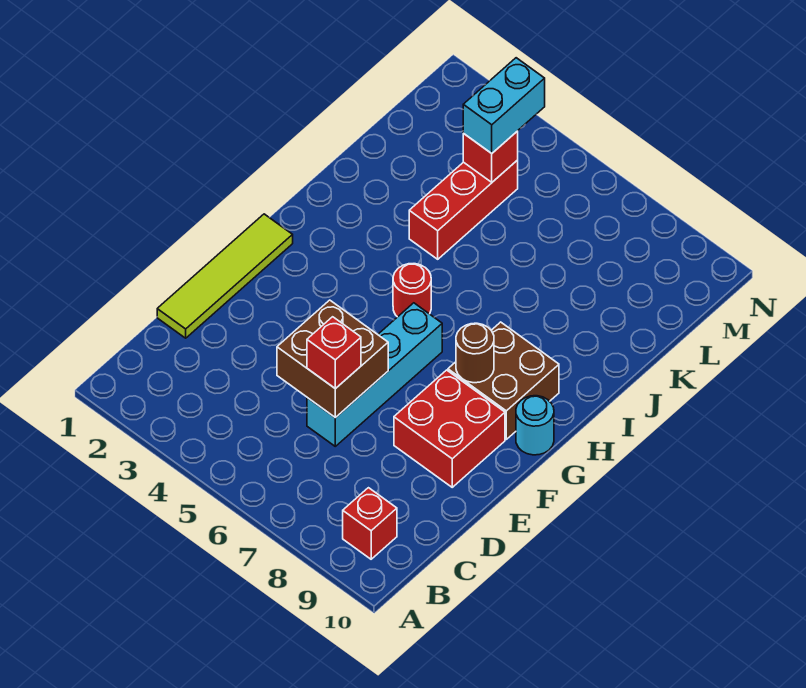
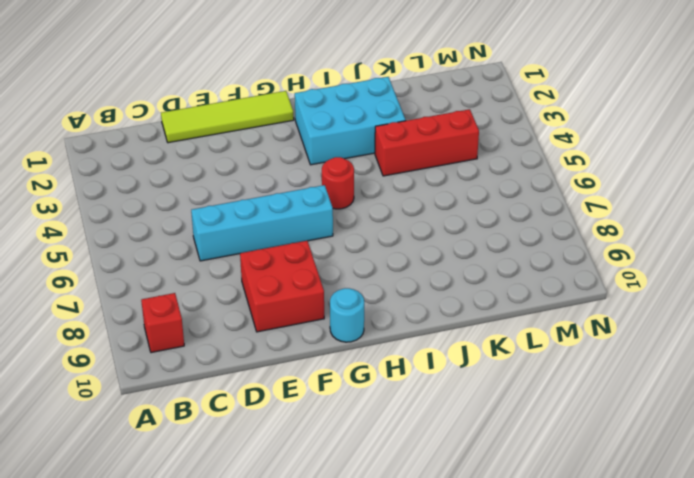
cyan brick H2:J3 level 1 -> none
none -> brown brick G8:H9 level 1
none -> brown brick D5:E6 level 2
none -> brown round brick G8 level 2

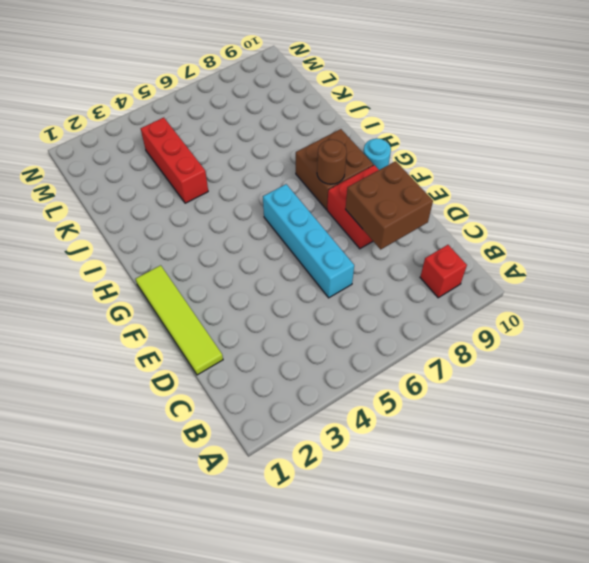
brown brick D8:E9 level 2 -> brown brick D5:E6 level 2
none -> red round brick H5 level 1
none -> red brick L4 level 2
none -> red brick D6 level 3

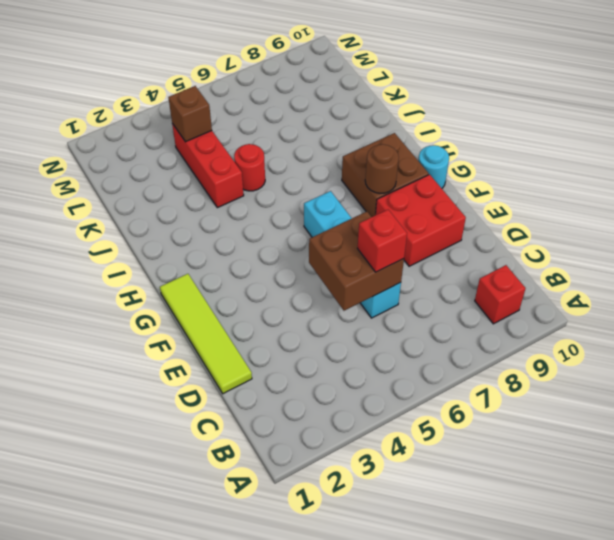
red round brick J5 level 1 -> red round brick H5 level 1
brown brick L4 level 2 -> red brick L4 level 2
none -> cyan brick L4:M4 level 3

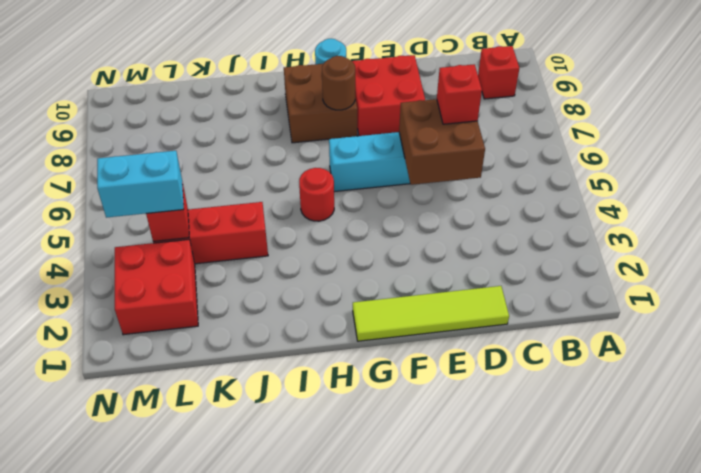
red brick L2:M3 level 1 -> none

